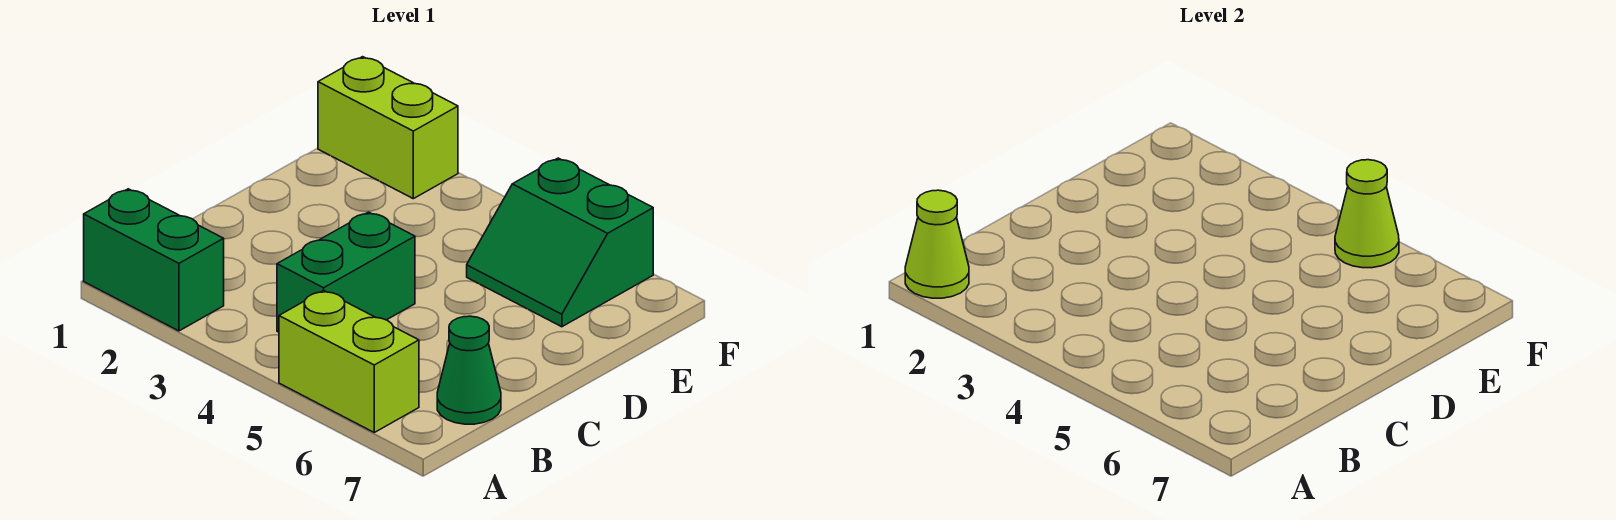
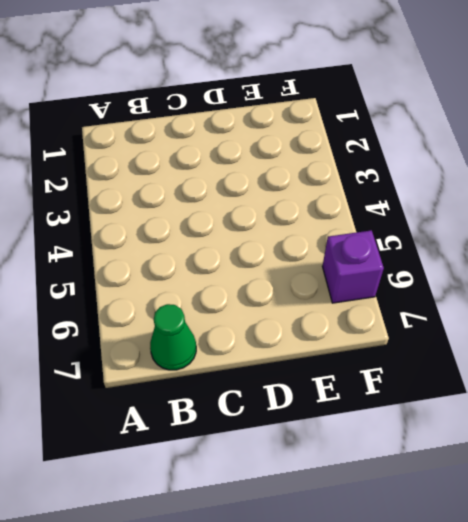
purple brick F6 level 1 -> green slope E5:F6 level 1 top F
none -> green brick A1:A2 level 1
none -> lime brick A5:A6 level 1

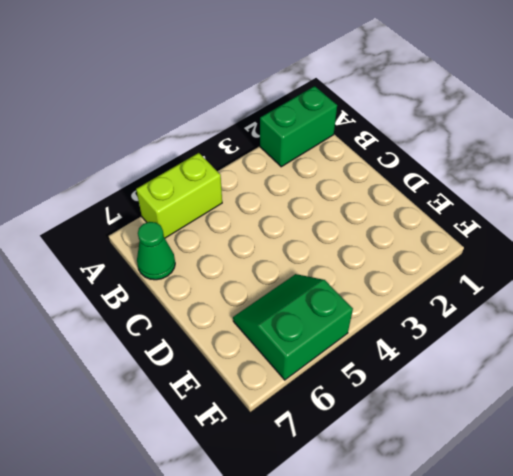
none -> green brick B4:C4 level 1
none -> lime brick F1:F2 level 1

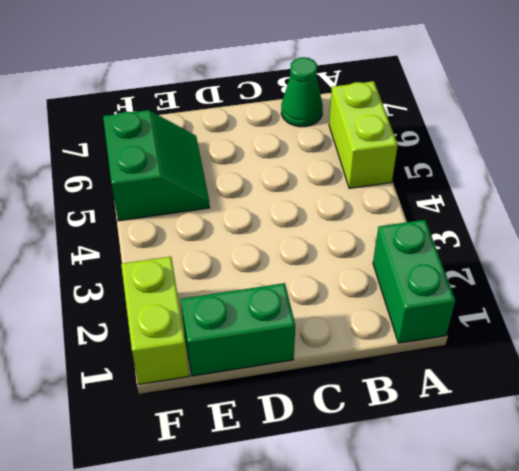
green brick D1:E1 level 1 -> green brick B4:C4 level 1
none -> lime cone A1 level 2
none -> lime cone F5 level 2

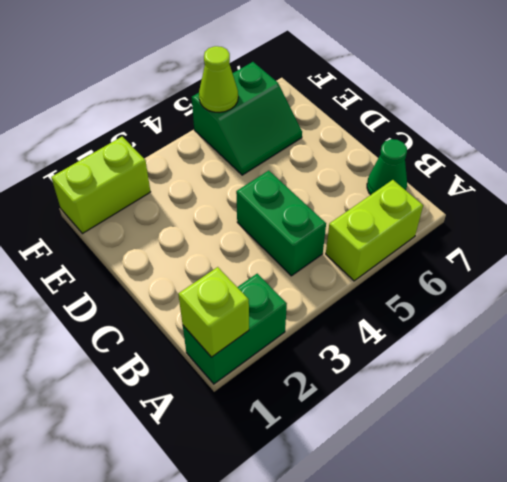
lime brick A1 level 2 -> lime cone A1 level 2

